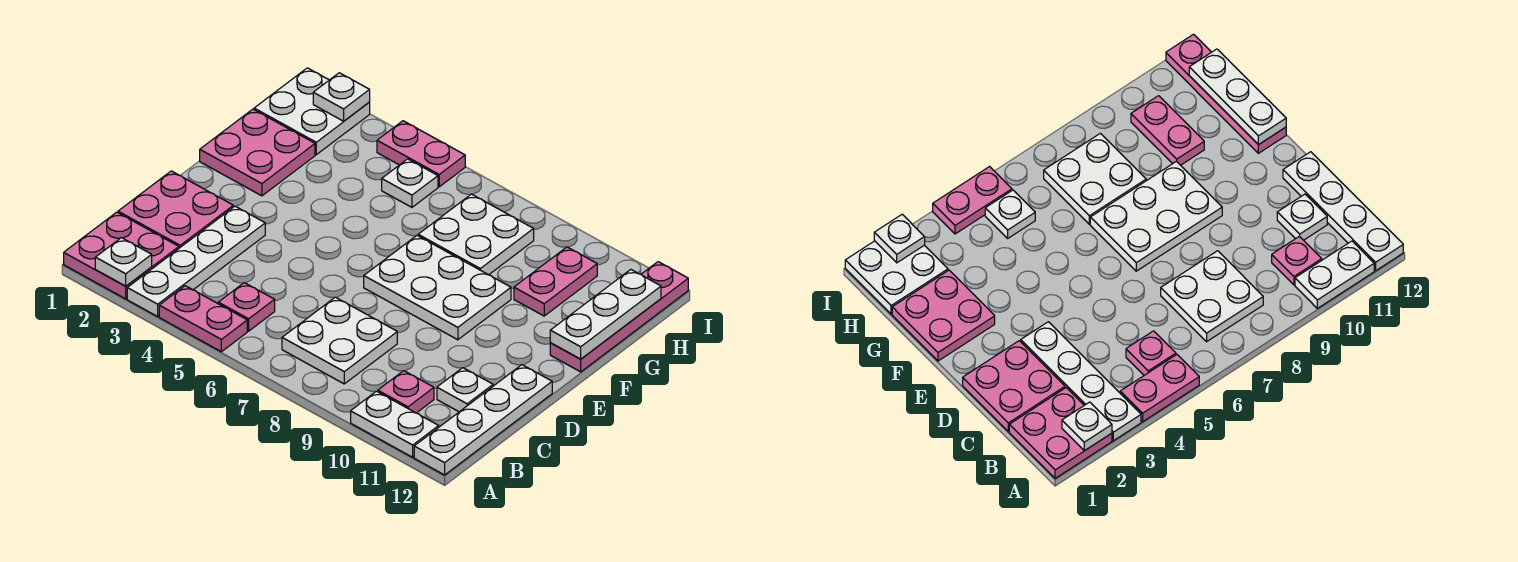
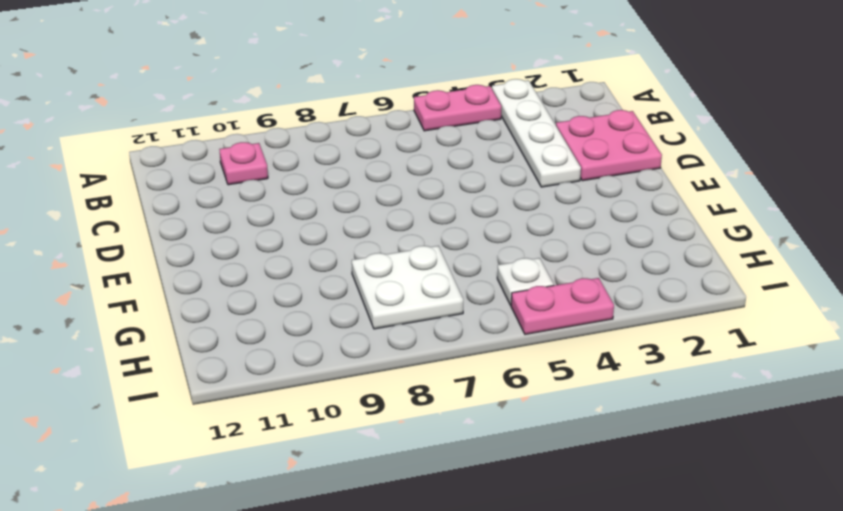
none -> pink plate A1:B2 level 1
none -> white plate A10:A11 level 1
none -> white plate A12:D12 level 1

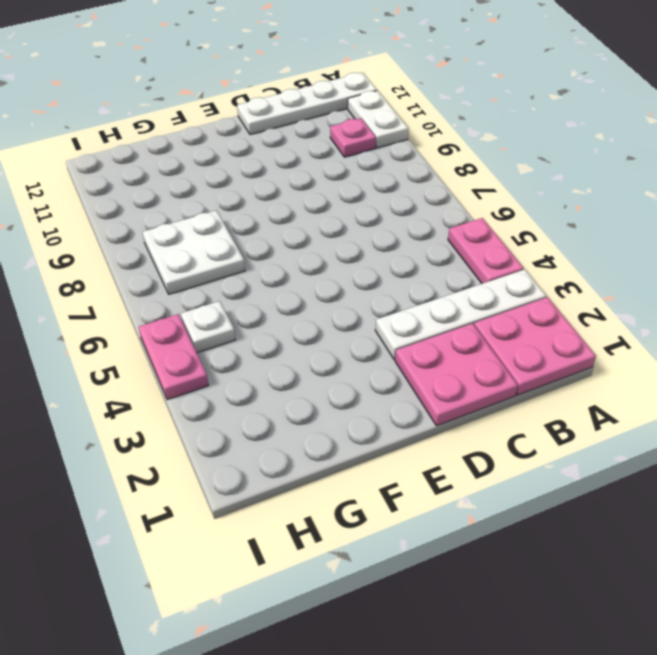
none -> pink plate B5 level 1
none -> white plate B7:C8 level 1
none -> white plate C11 level 1

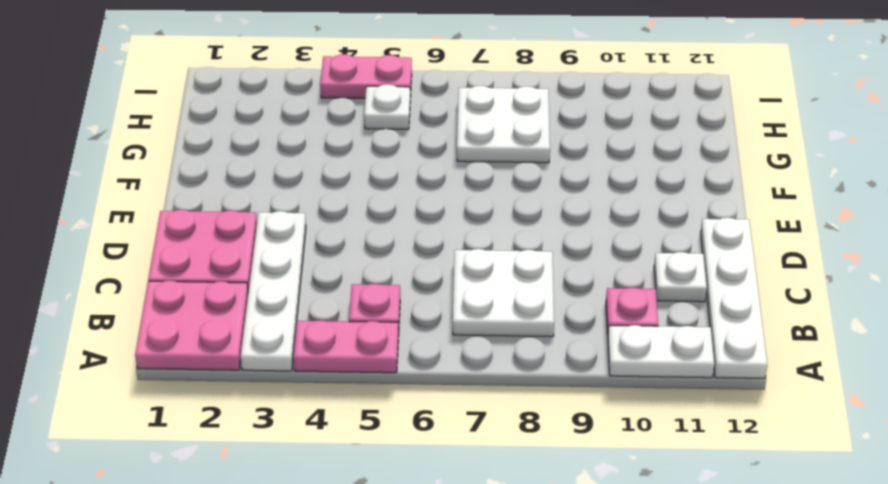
none -> white plate E7:F9 level 1
none -> pink plate F1:G2 level 1
none -> pink plate F12:I12 level 1

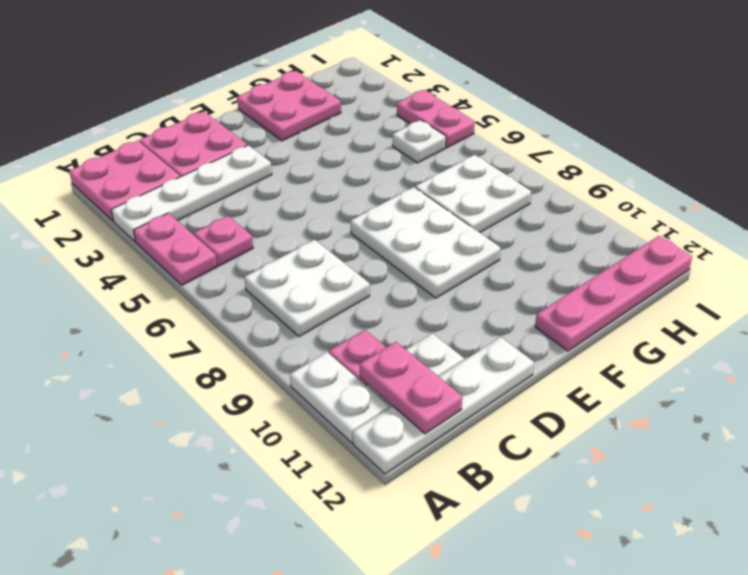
pink plate B11:B12 level 2 -> pink plate G10:H10 level 1
none -> white plate H1:I2 level 1
none -> white plate A2 level 2
none -> white plate F12:H12 level 2

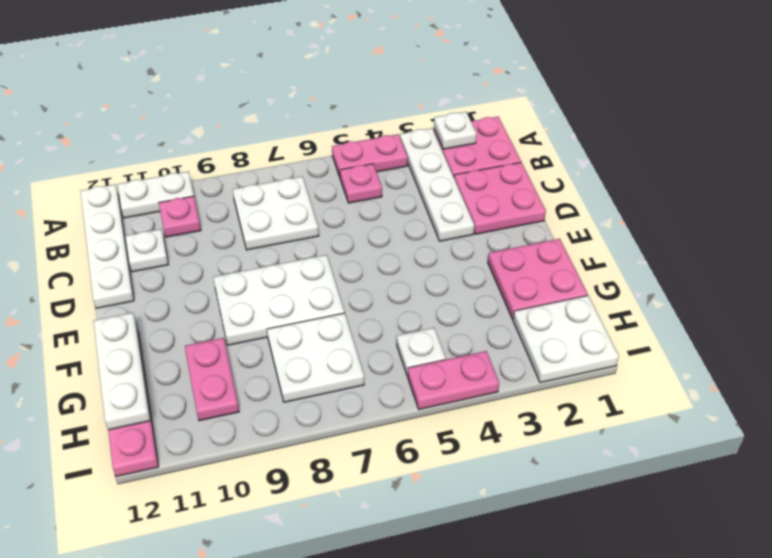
none -> white plate I2 level 2

